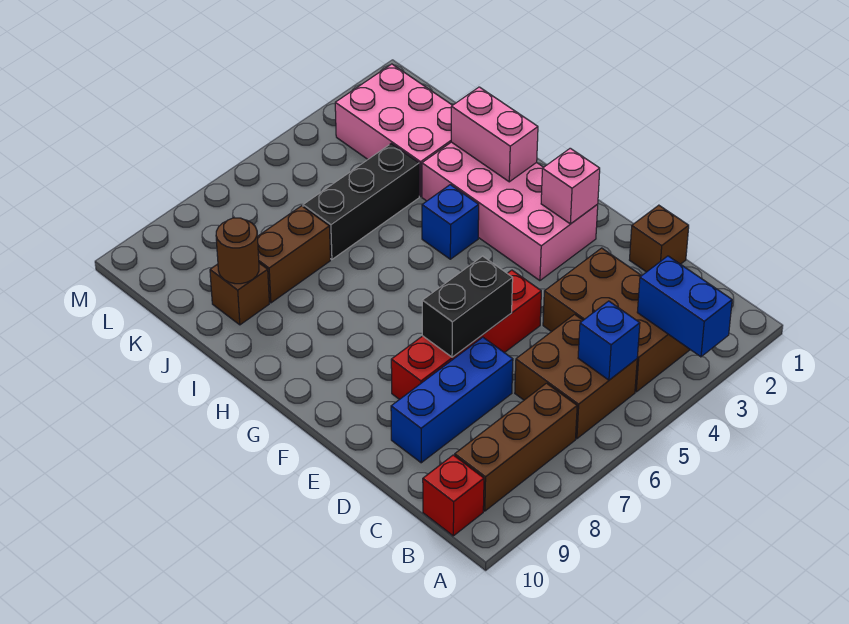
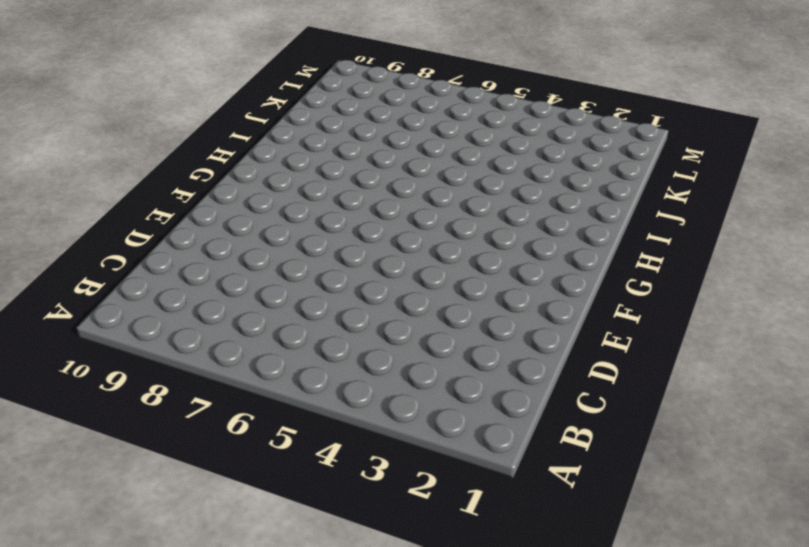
none -> brown brick B3:D4 level 1
none -> brown brick B5:C6 level 1
none -> brown brick B7:B9 level 1

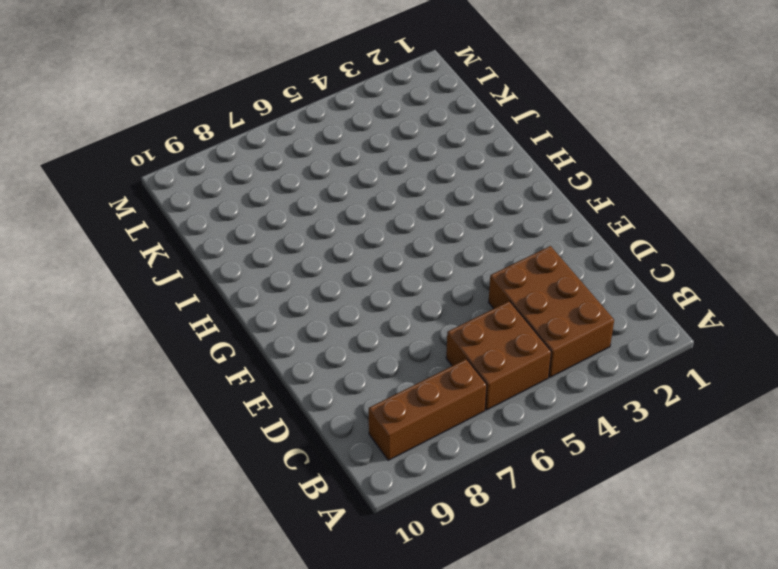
none -> red brick B10 level 1
none -> brown brick D1 level 1
none -> blue brick D7:D9 level 1

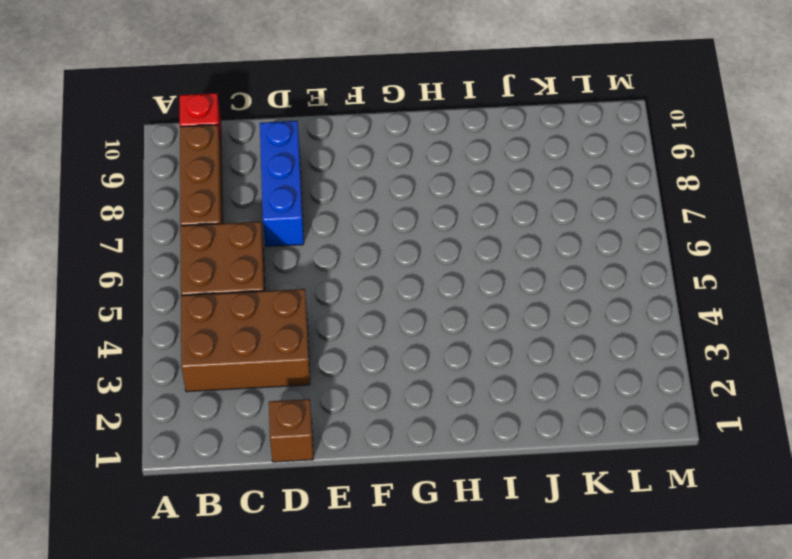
none -> red brick E5:E8 level 1
none -> pink brick F2:I3 level 1
none -> blue brick H4 level 1

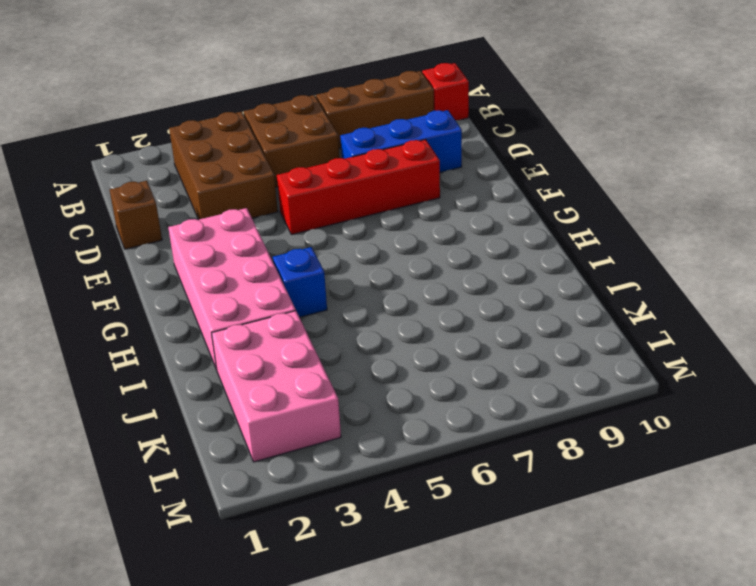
none -> black brick J4:J6 level 1
none -> brown brick J7:J8 level 1
none -> brown brick J9 level 1

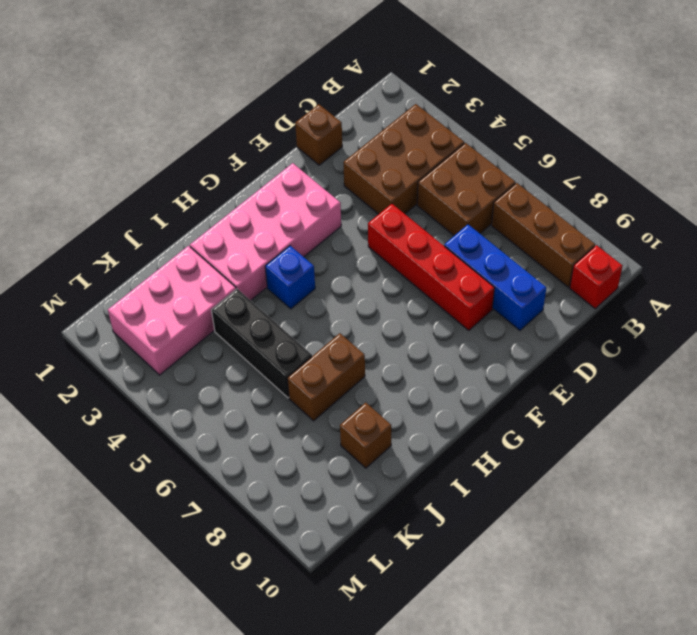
brown brick I7:J7 level 1 -> brown brick J7:J8 level 1
none -> blue brick A3:B3 level 2
none -> blue brick B5 level 2
none -> black brick E6:E7 level 2

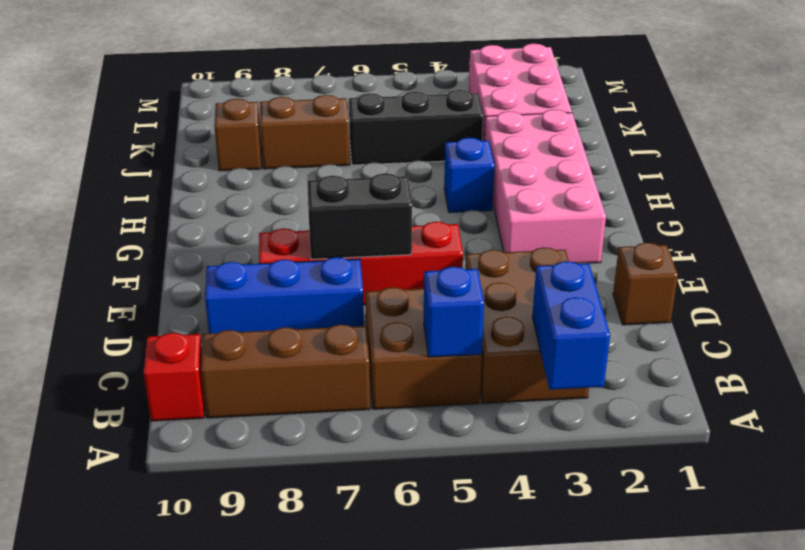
none -> pink brick F2 level 2
none -> pink brick H2:I2 level 2
none -> brown round brick J9 level 2

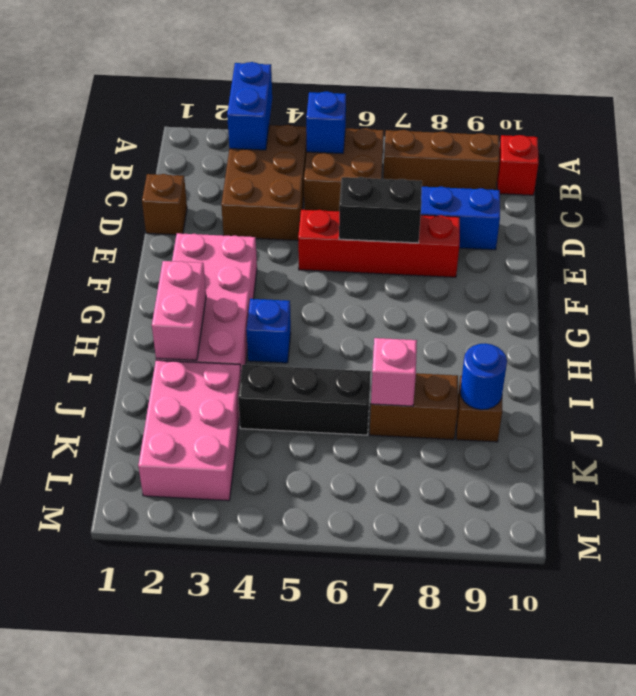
pink brick J7 level 2 -> pink brick F2 level 2
blue round brick J9 level 2 -> brown round brick J9 level 2

